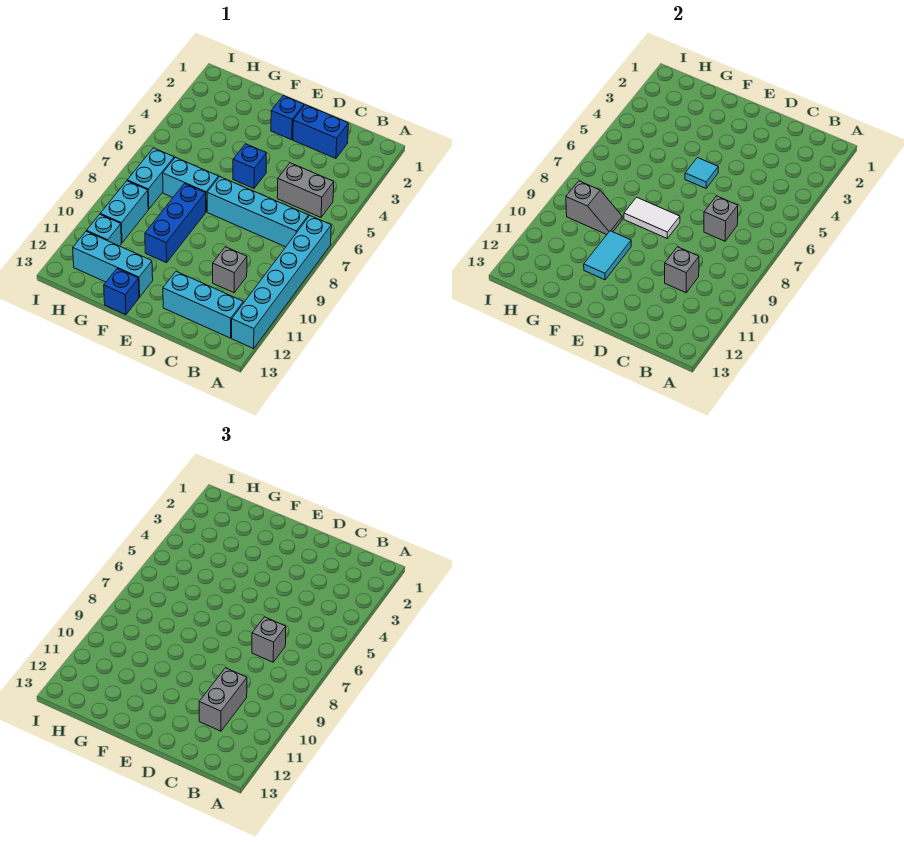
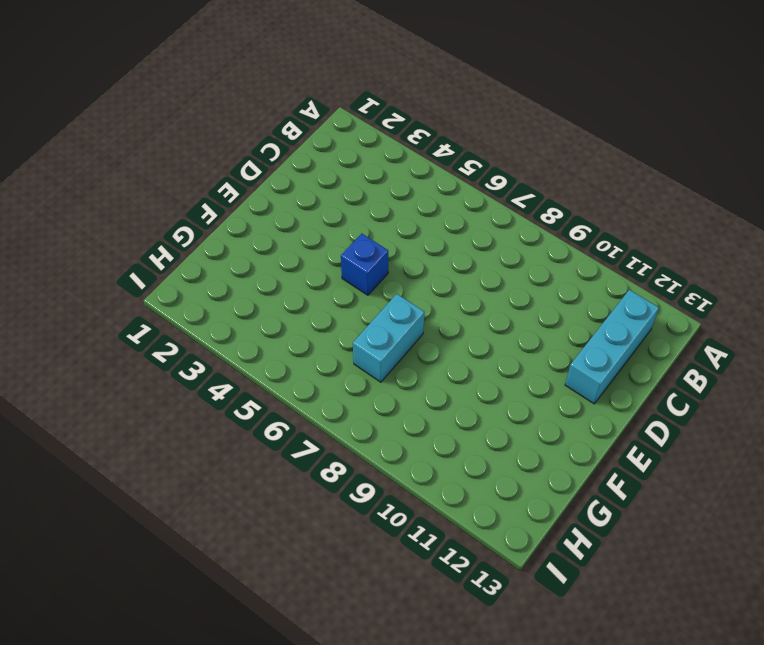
none -> cyan brick A7:A12 level 1
none -> grey brick B5:C5 level 1
none -> cyan brick B7:E7 level 1

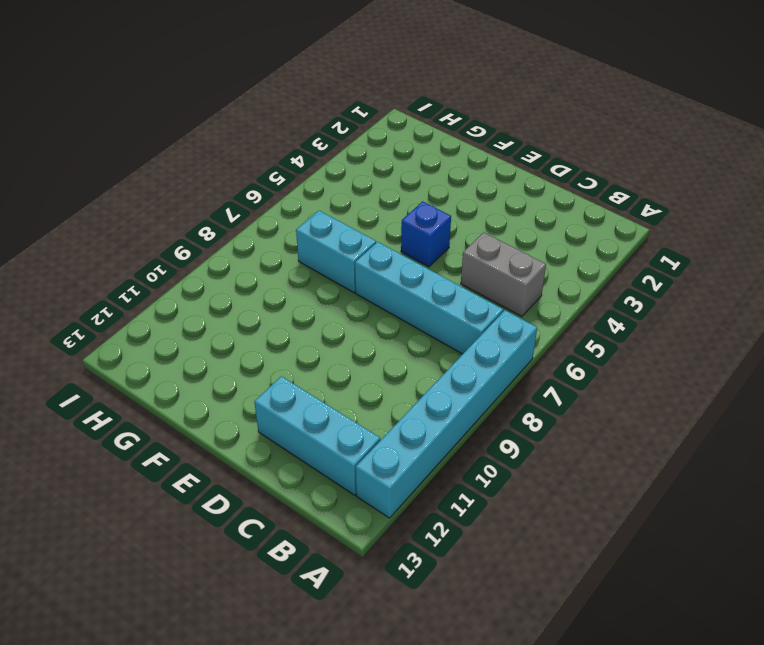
none -> blue brick C2:D2 level 1
none -> grey brick C10 level 1
none -> blue brick E2 level 1

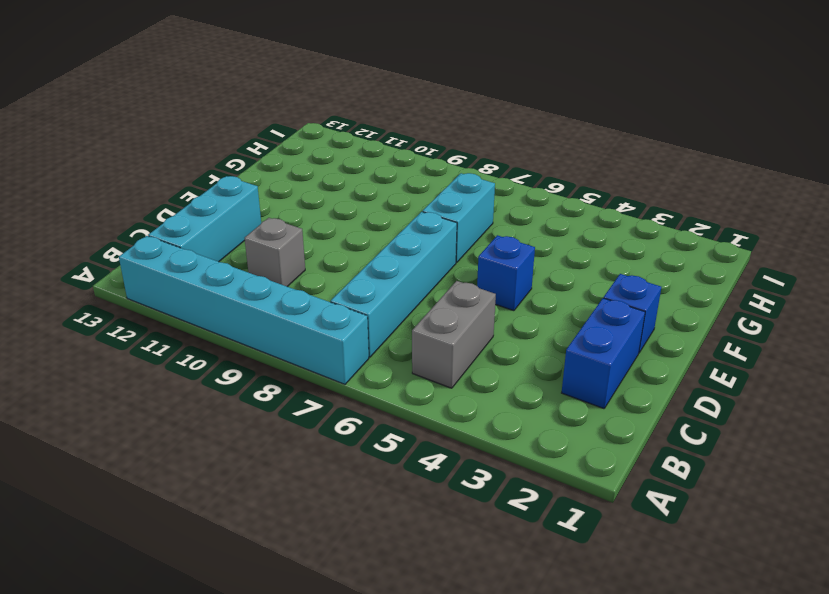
none -> blue brick F8:F10 level 1
none -> cyan brick F12:H12 level 1
none -> blue brick F13 level 1

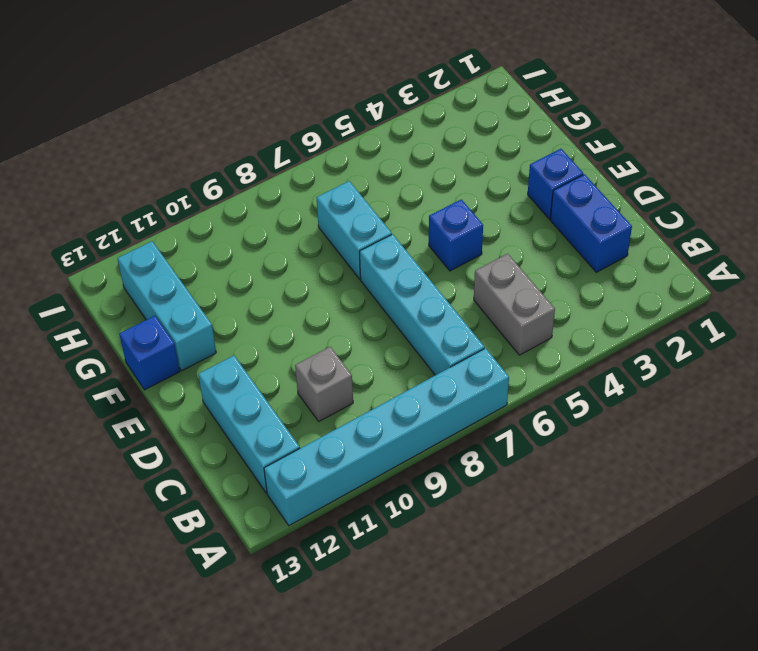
none -> blue brick F8:F10 level 1
none -> cyan brick H7:H8 level 1
none -> cyan brick H9:H10 level 1

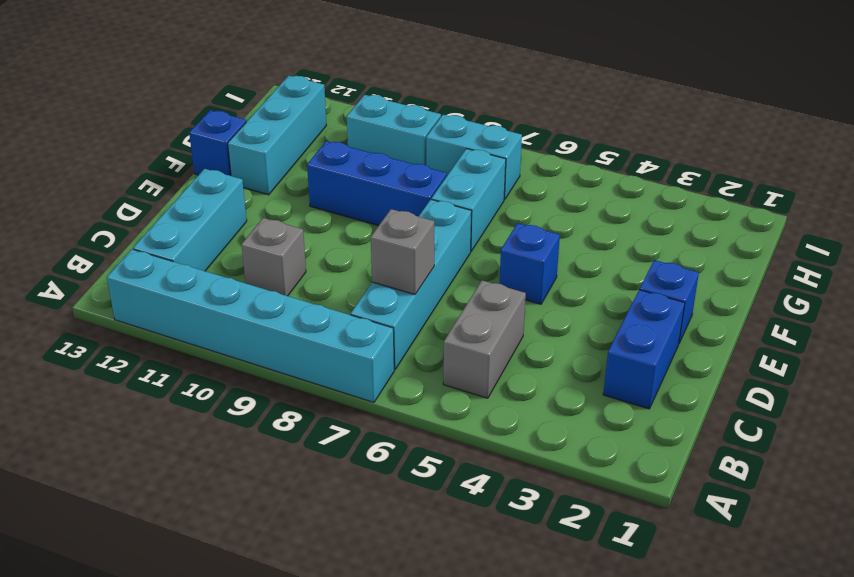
none -> cyan brick H11 level 1
none -> grey brick C10 level 2
none -> cyan tile E5 level 2

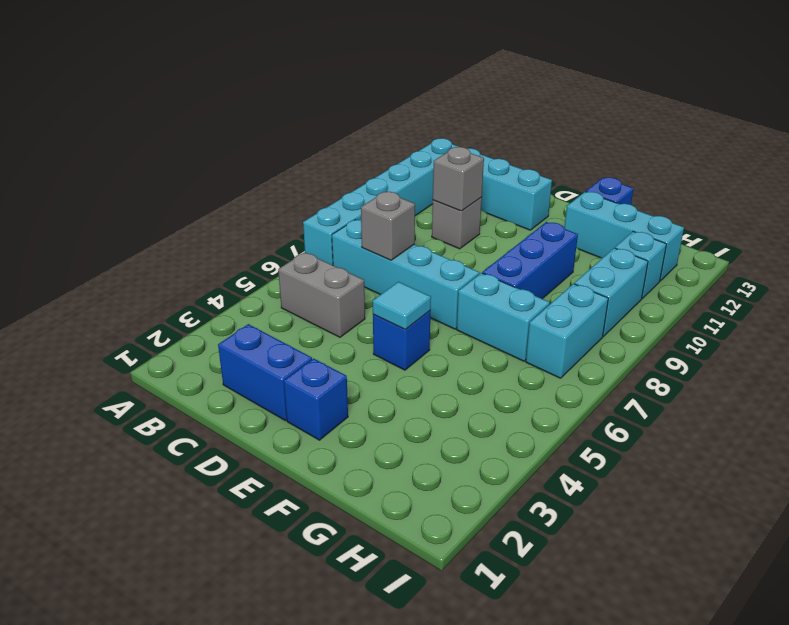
none -> white tile E8:F8 level 2
none -> cyan tile F10:F11 level 2
none -> grey slope G9:H9 level 2 top H

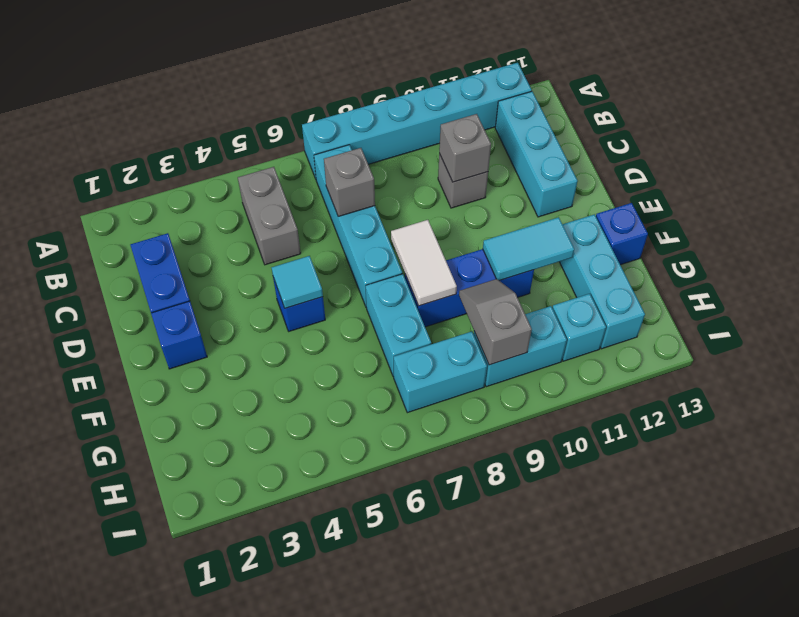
none -> grey brick C7 level 3
none -> grey brick C10:C11 level 3

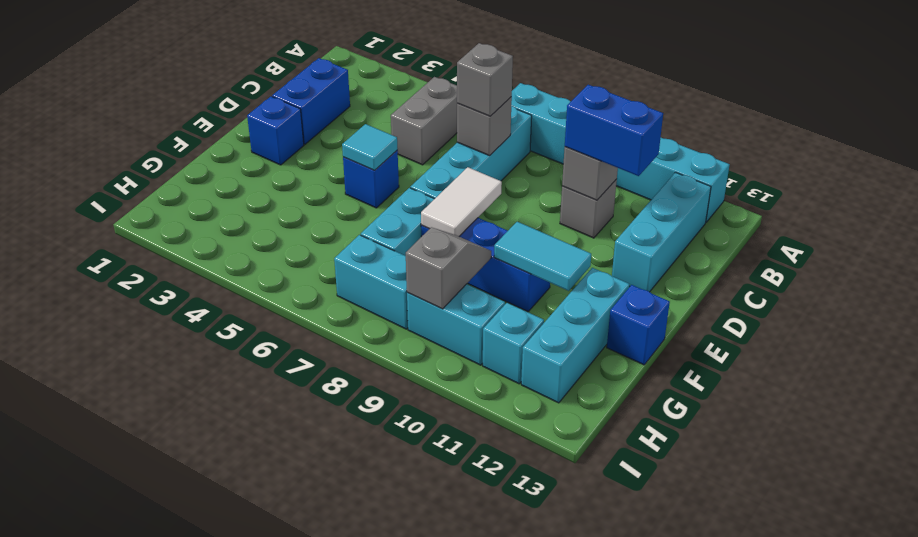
blue brick C10:C11 level 3 -> grey brick C10:C11 level 3

